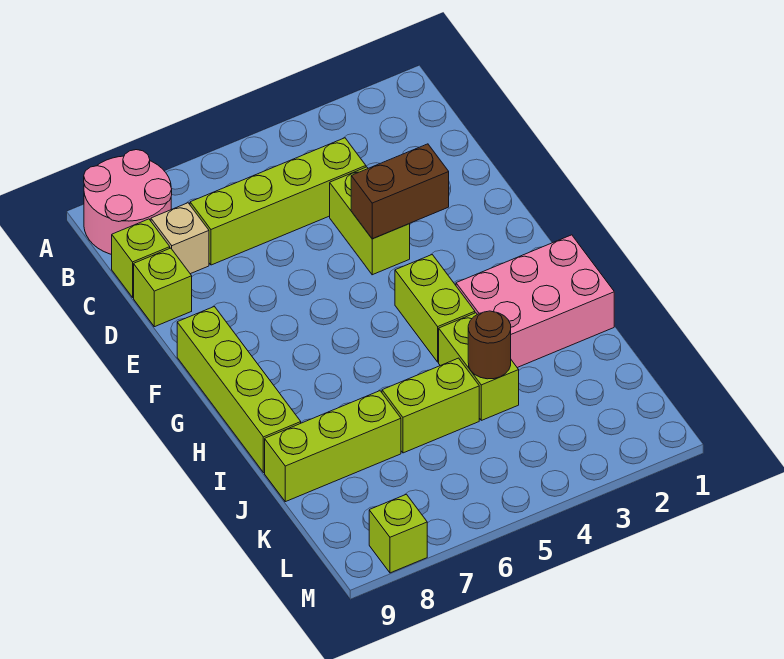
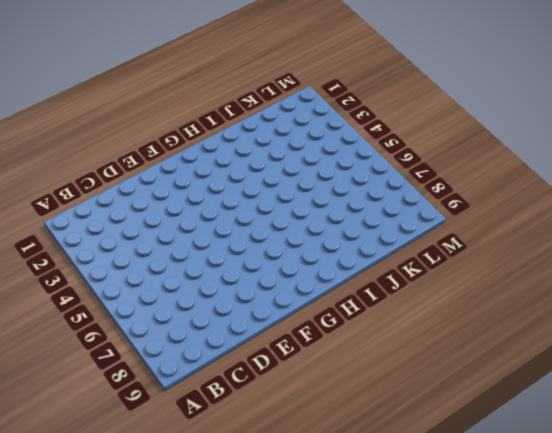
none -> pink round brick A8:B9 level 1
none -> lime brick C4:C7 level 1
none -> tan brick C8 level 1

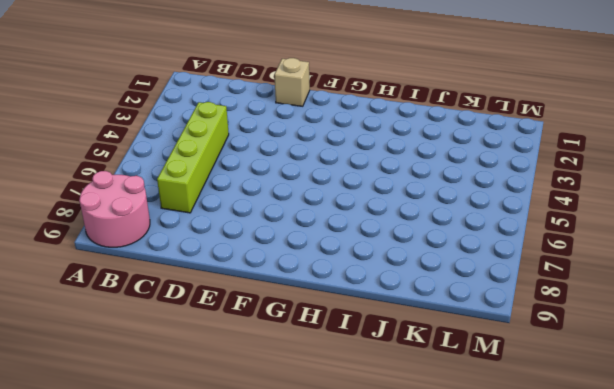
tan brick E1 level 1 -> tan brick C8 level 1
none -> lime brick C9 level 1
none -> lime brick D4:E4 level 1
none -> lime brick D9 level 1

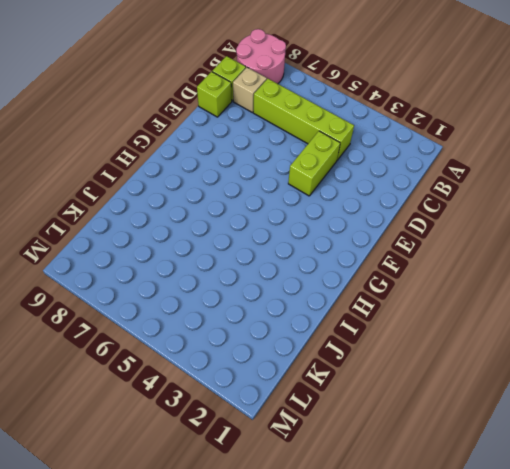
none -> lime brick F9:I9 level 1
none -> lime brick G4:H4 level 1
none -> pink brick H1:I3 level 1

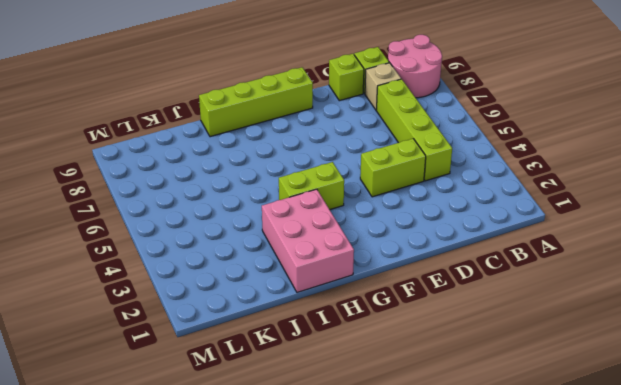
none -> lime brick I4:J4 level 1
none -> lime brick J5:J6 level 1
none -> lime brick J7:J9 level 1

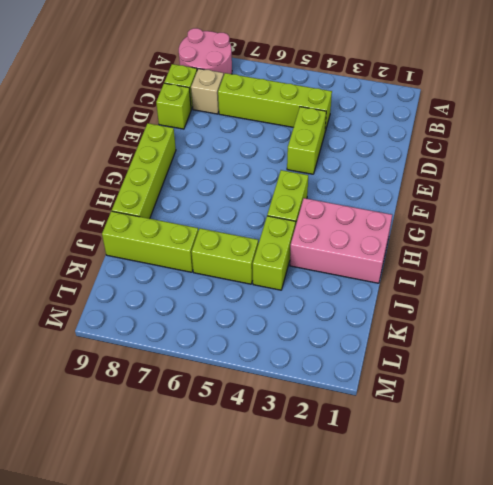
none -> lime brick M8 level 1
none -> brown brick E3:E4 level 2
none -> brown round brick J4 level 2

